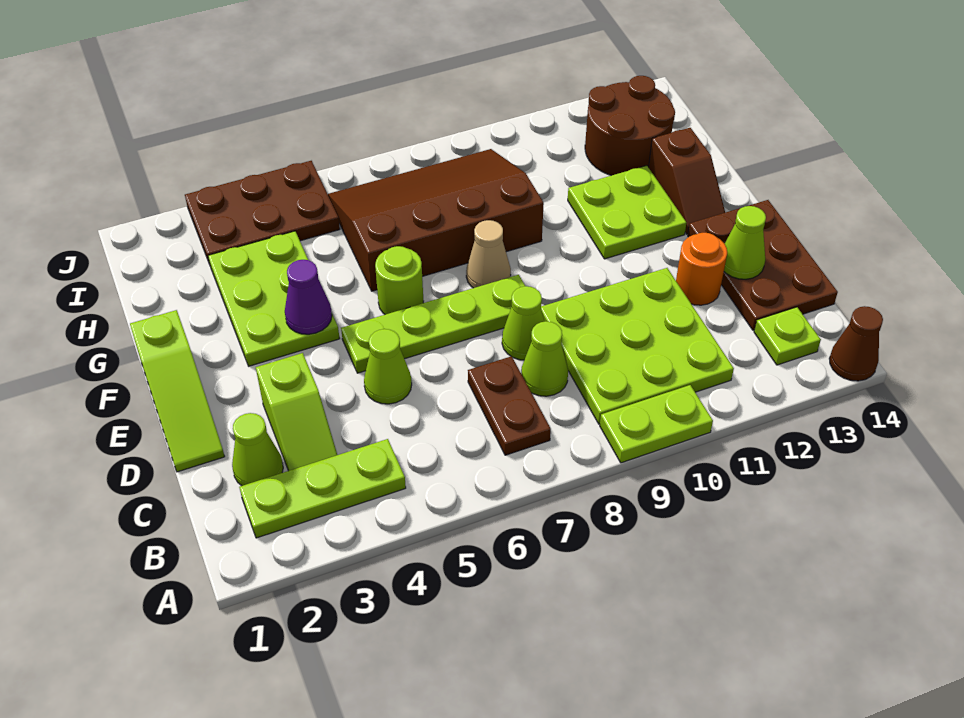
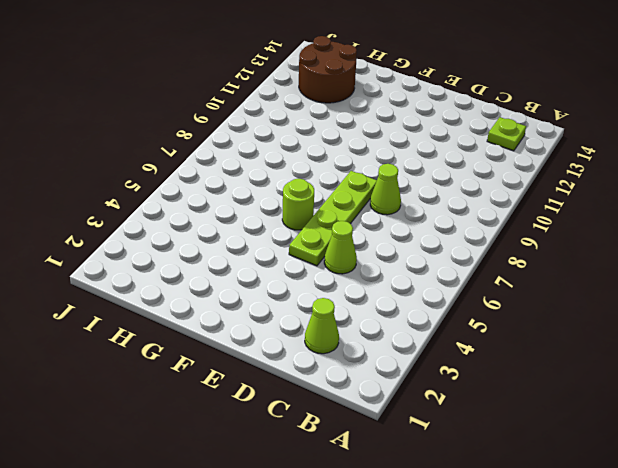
none -> lime plate A9:A10 level 1
none -> brown cone A14 level 1
none -> lime plate B2:B4 level 1

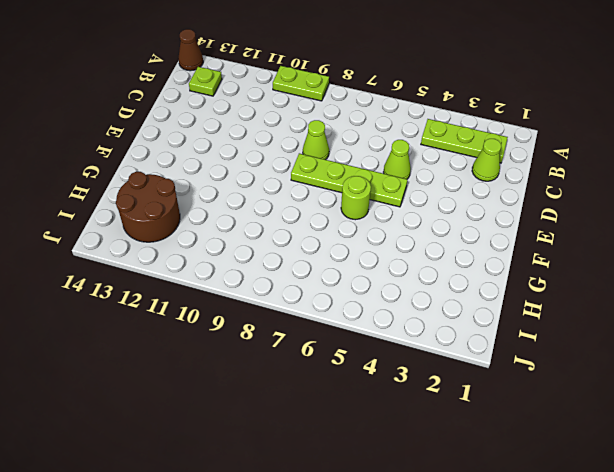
none -> brown plate B7:C7 level 1
none -> lime plate B9:D11 level 1
none -> lime slope C3:D3 level 1 top D

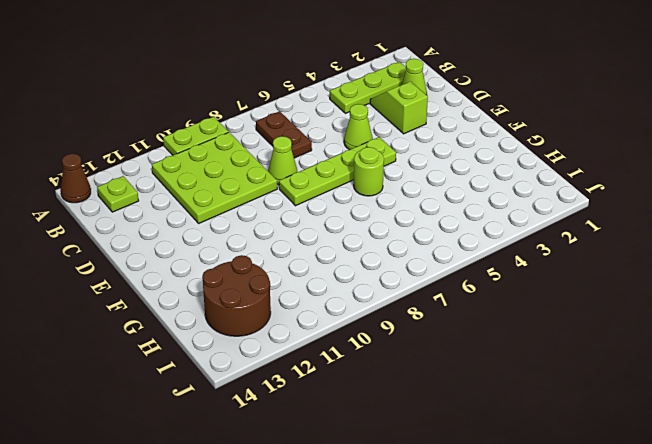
none -> lime cone C8 level 1
none -> brown plate C13:E14 level 1
none -> lime slope D1:F1 level 1 top F

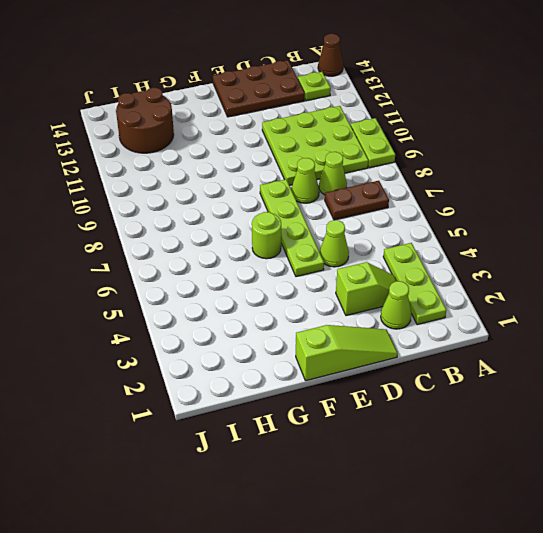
none -> orange round brick D12 level 1
none -> lime plate F3:H4 level 1
none -> tan cone F8 level 1

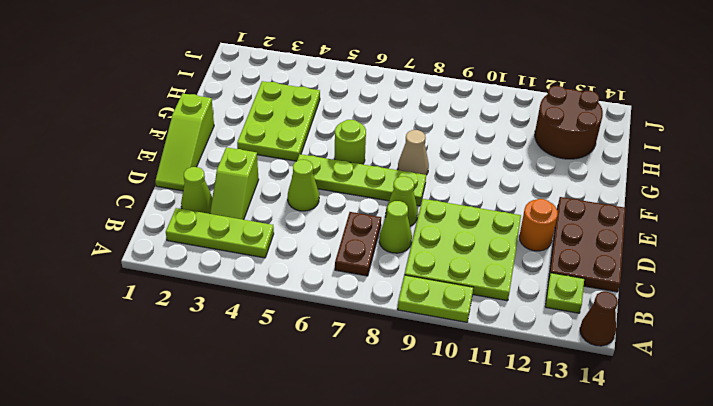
none -> lime plate F11:G12 level 1
none -> brown slope F13:G13 level 1 top G
none -> brown slope G6:I9 level 1 top G

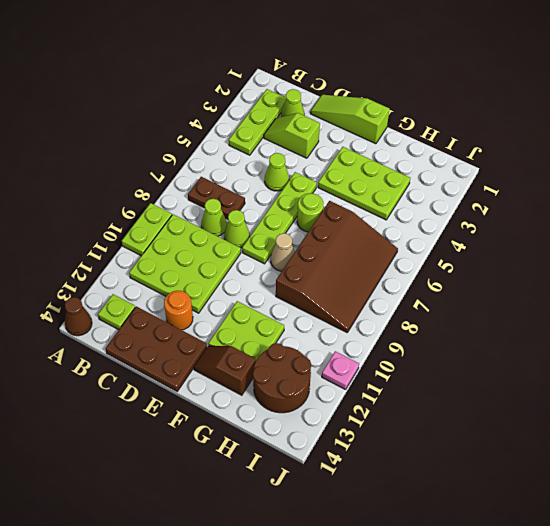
pink plate J11 level 1 -> none
none -> brown plate I3:J5 level 1
none -> lime cone D13 level 2
none -> purple cone F4 level 2

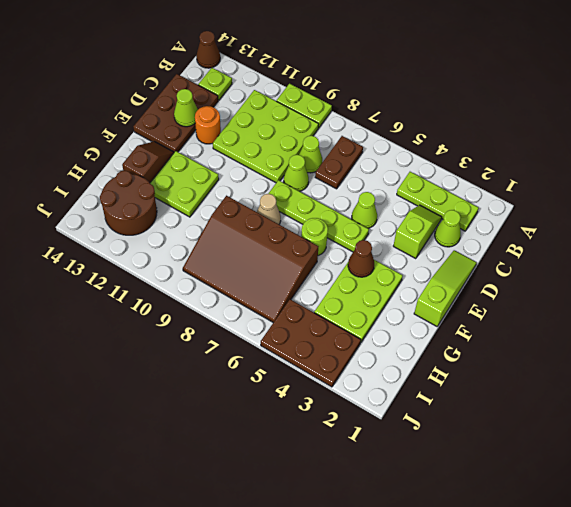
brown cone F4 level 2 -> purple cone F4 level 2

